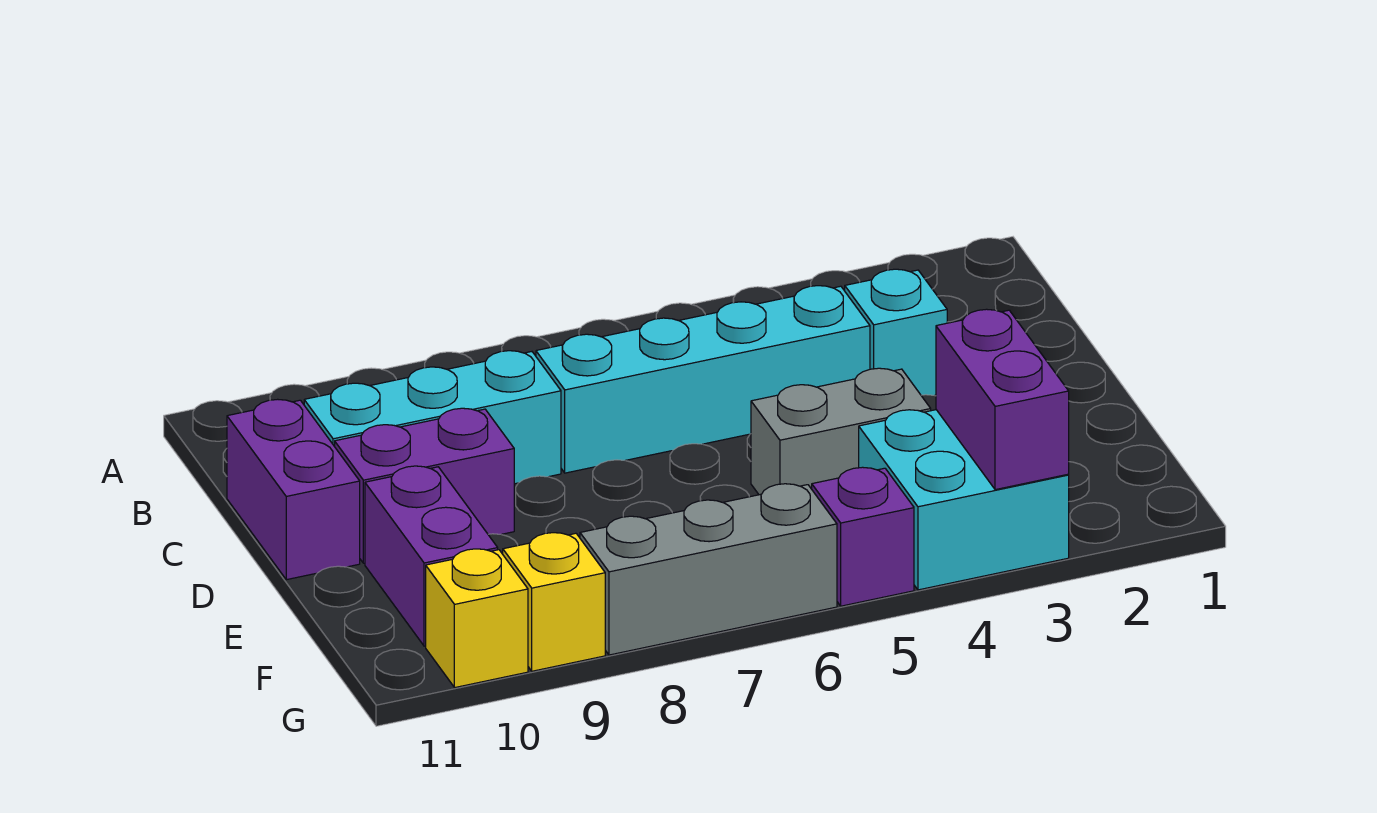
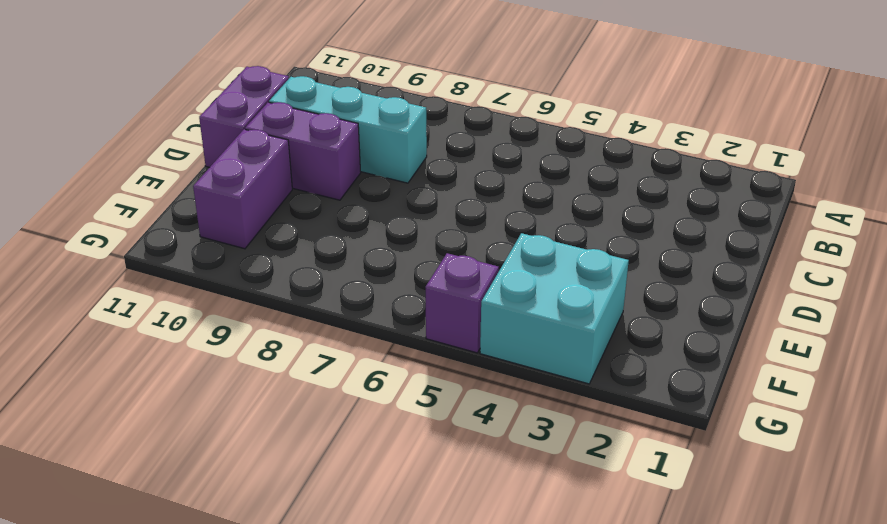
none -> cyan brick C3 level 1
none -> cyan brick C4:C7 level 1
none -> grey brick E4:E5 level 1

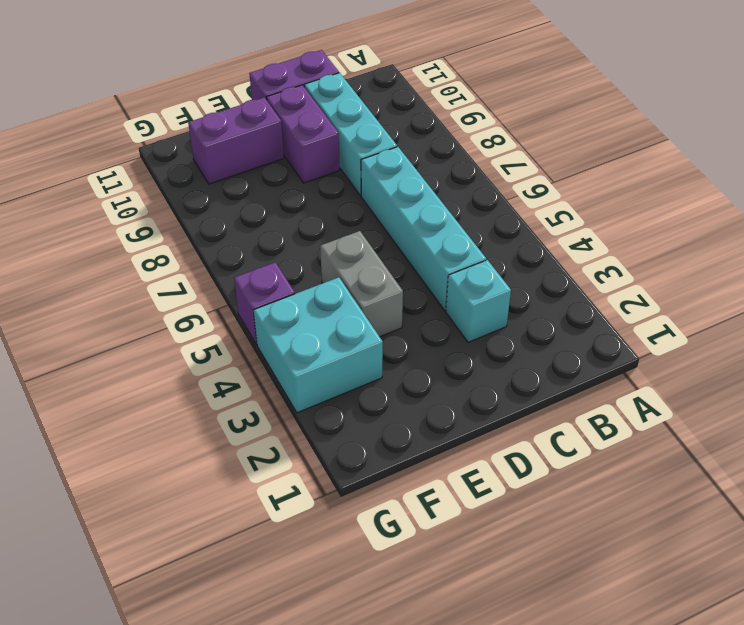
none -> grey brick G6:G8 level 1
none -> yellow brick G9 level 1
none -> yellow brick G10 level 1

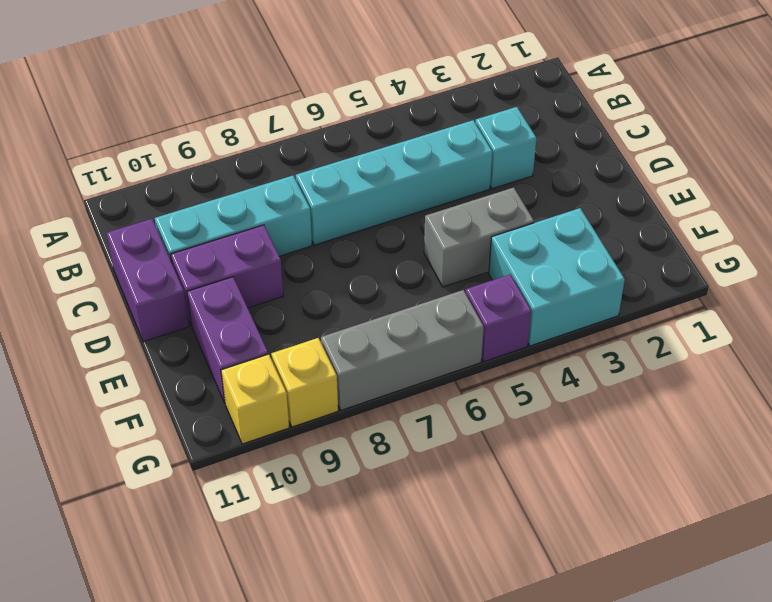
none -> purple brick F3:G3 level 2

